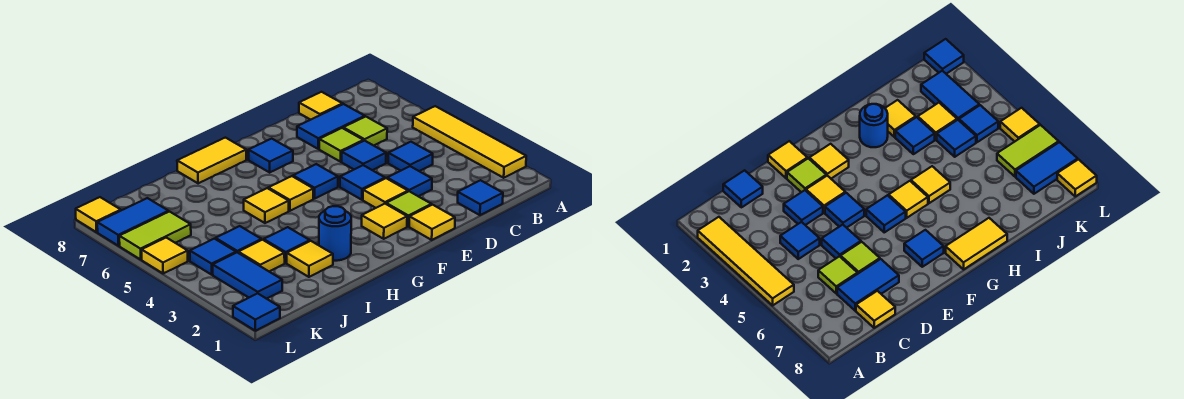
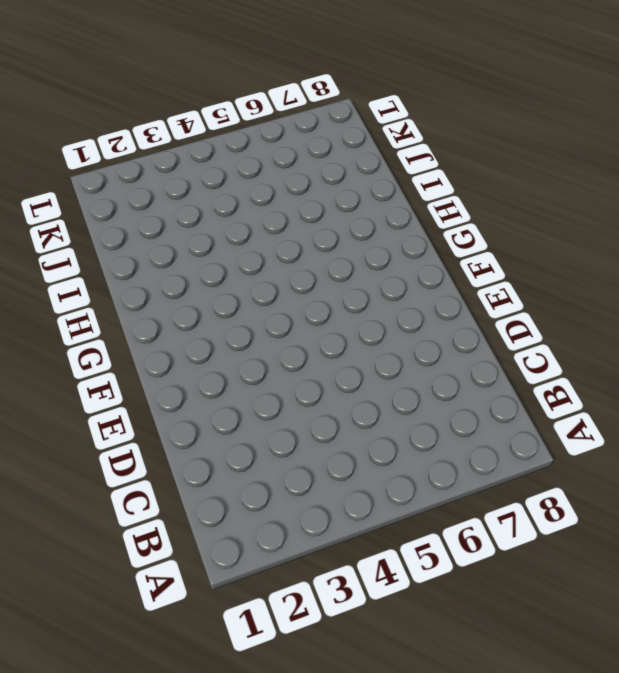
none -> yellow tile A2:A5 level 1
none -> blue tile C1 level 1
none -> blue tile C4 level 1
none -> lime tile C6 level 1

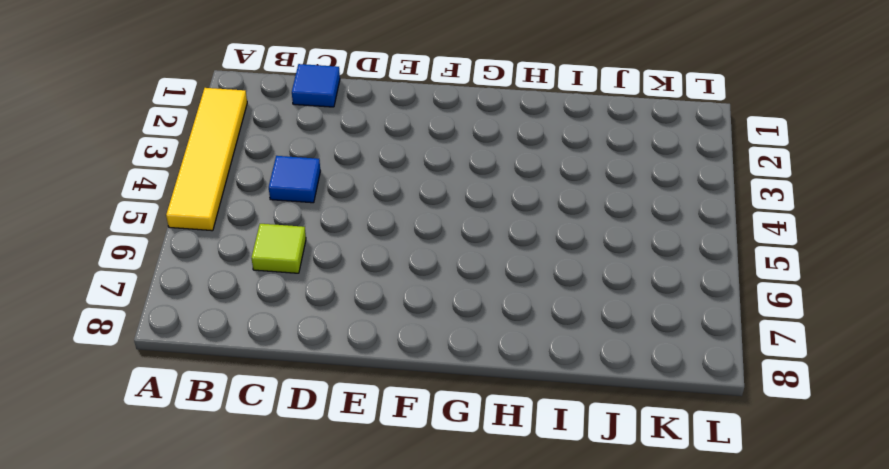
none -> blue tile C7:D7 level 1
none -> yellow tile C8 level 1
none -> blue tile D3 level 1
none -> blue tile D5 level 1

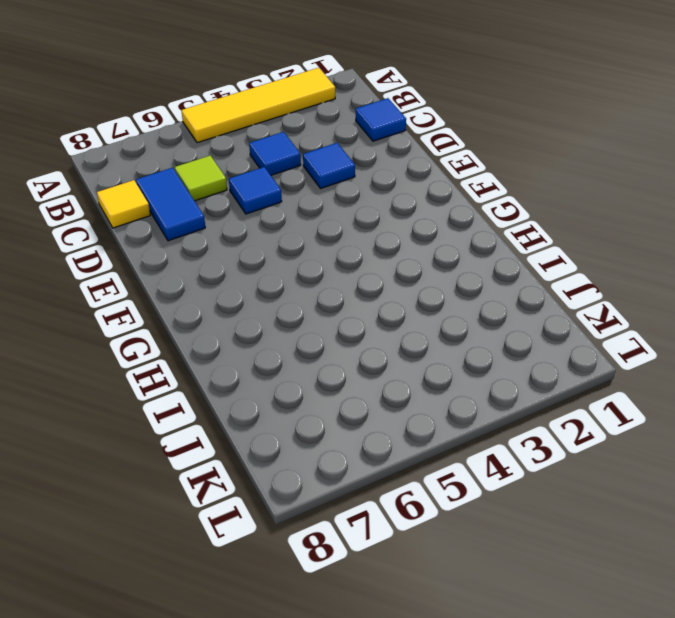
none -> lime tile D6 level 1
none -> yellow tile E1 level 1
none -> lime tile E2 level 1
none -> yellow tile E3 level 1

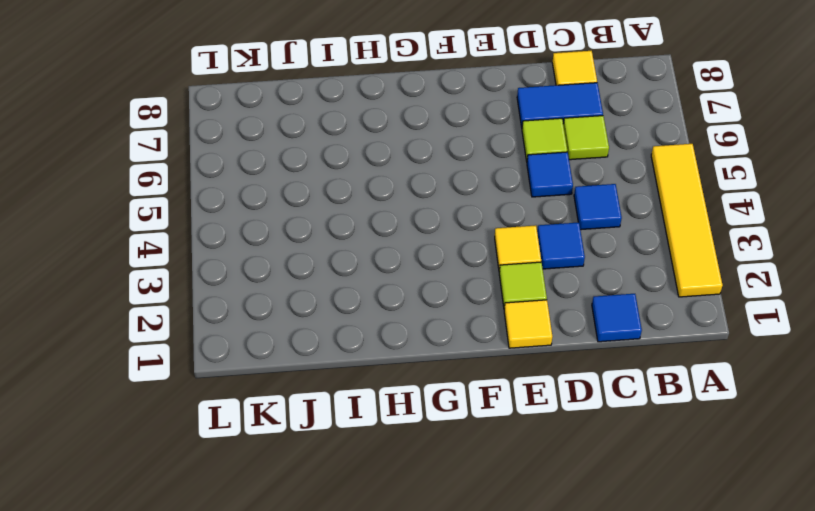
none -> blue tile E4 level 1
none -> yellow tile F2 level 1
none -> blue tile F5 level 1
none -> blue tile F7 level 1

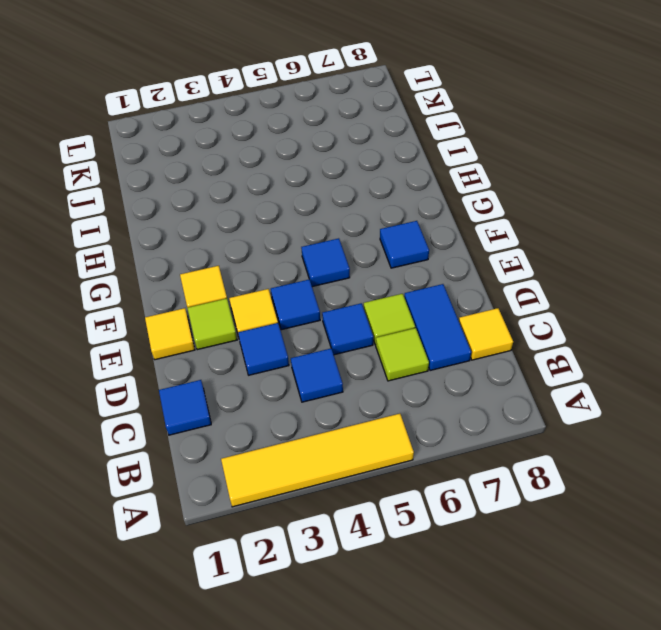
none -> yellow tile G5 level 1
none -> yellow tile G8:H8 level 1
none -> blue round brick H2 level 1
none -> yellow tile H5 level 1

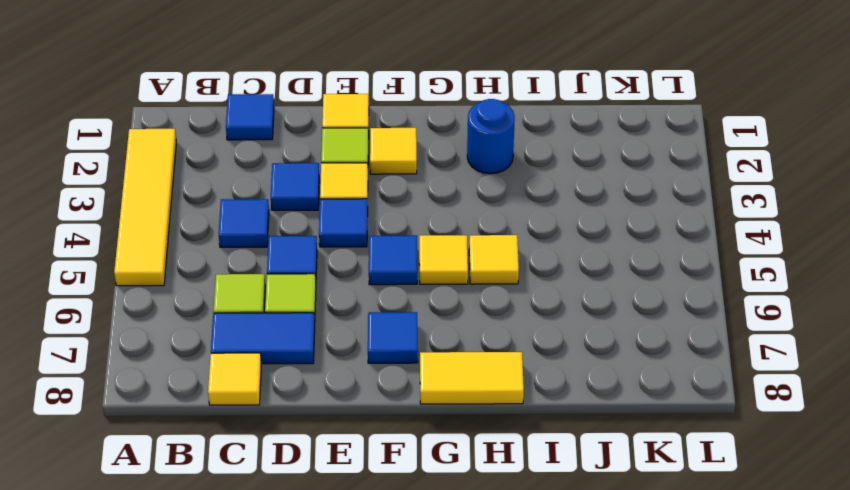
none -> yellow tile I2 level 1
none -> blue tile I3 level 1
none -> yellow tile J3 level 1
none -> blue tile J4 level 1

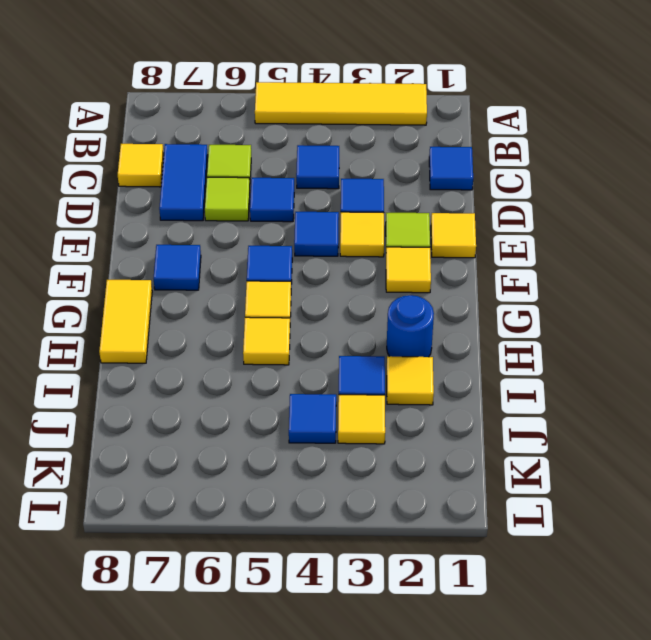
none -> blue tile K2:K3 level 1
none -> blue tile K4 level 1
none -> lime tile K6:L6 level 1
none -> blue tile K7:L7 level 1

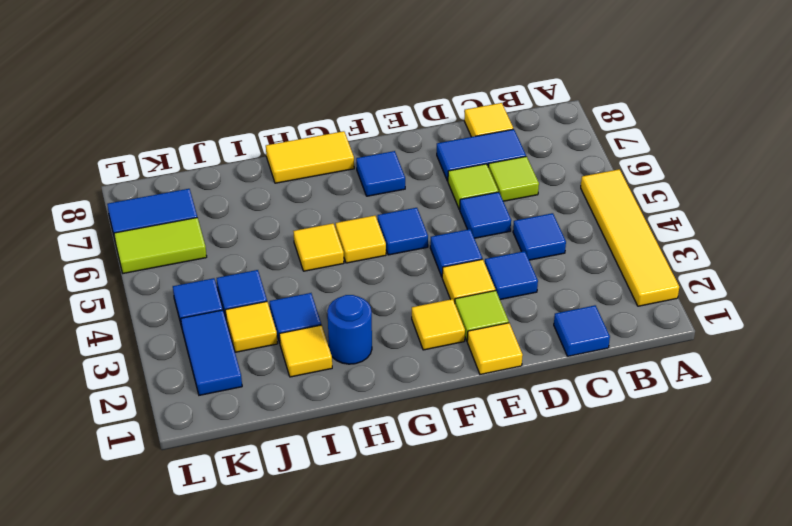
none -> blue tile L1 level 1
none -> yellow tile L5 level 1
none -> yellow tile L8 level 1

